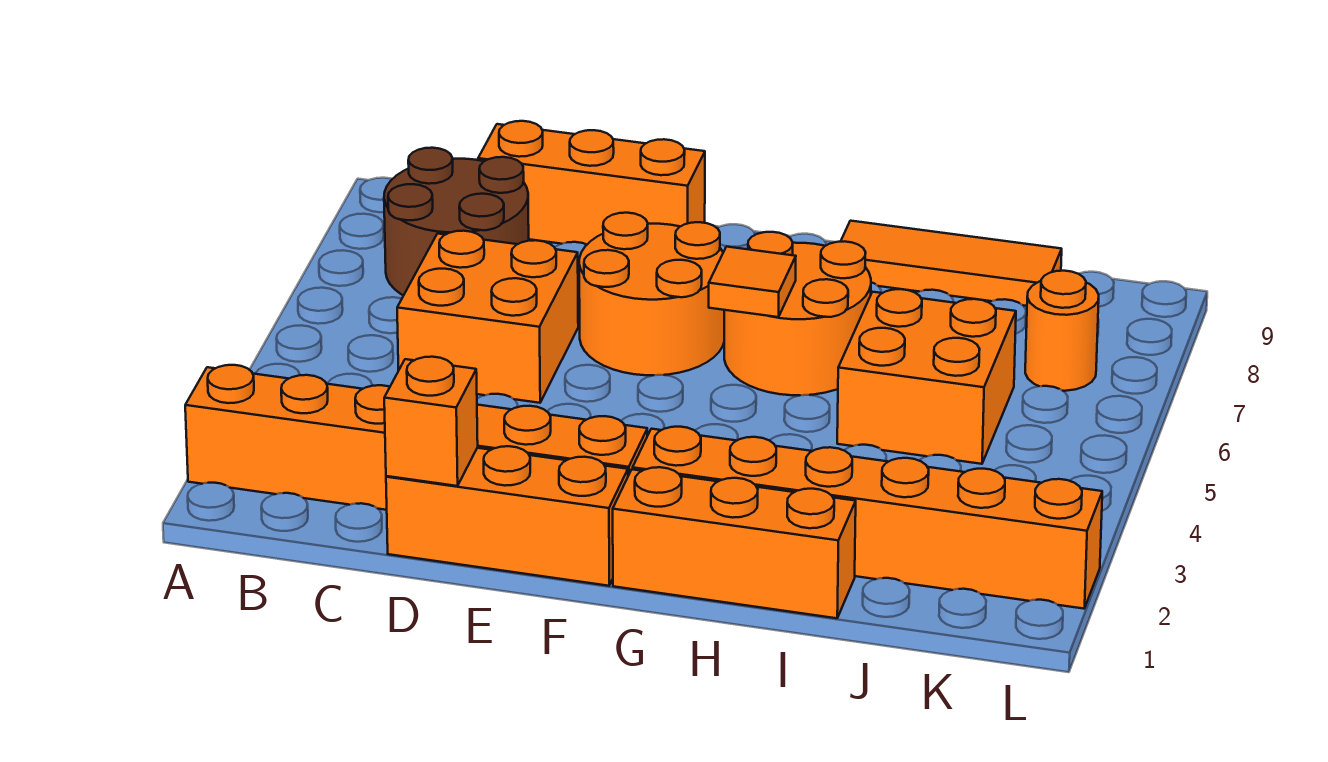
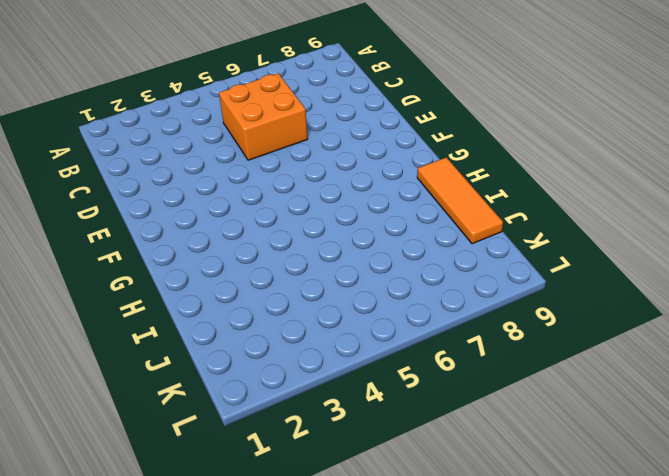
none -> orange brick A2:F2 level 1
none -> brown round brick B7:C8 level 1
none -> orange brick C9:E9 level 1

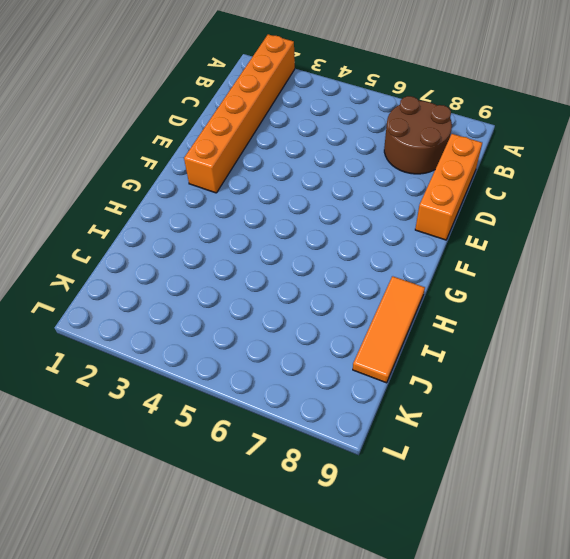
none -> orange brick C5:D6 level 1
none -> orange brick D1:F1 level 1
none -> orange round brick E6:F7 level 1

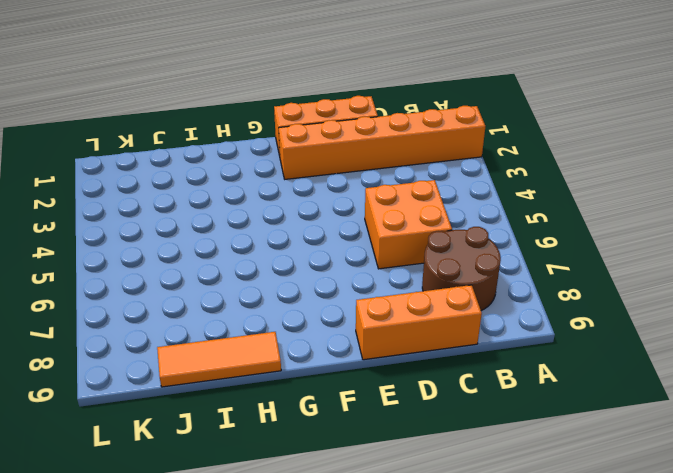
none -> orange round brick E6:F7 level 1
none -> orange brick G1:I1 level 1
none -> orange brick G2:L2 level 1

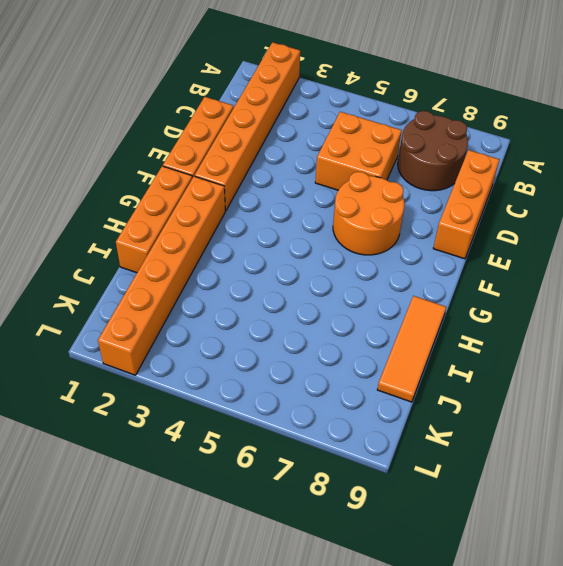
none -> orange round brick G6:H7 level 1
none -> orange brick I5:J6 level 1
none -> orange round brick K7 level 1

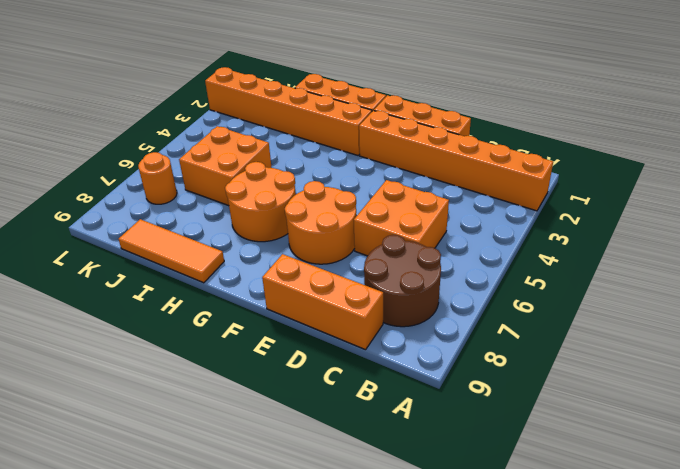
none -> orange brick D1 level 2
none -> orange tile G6 level 2

